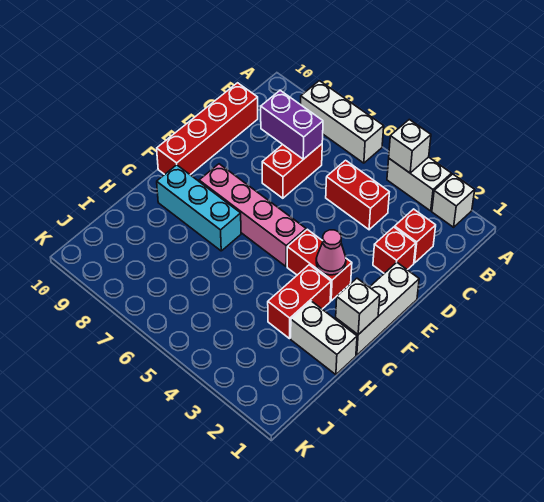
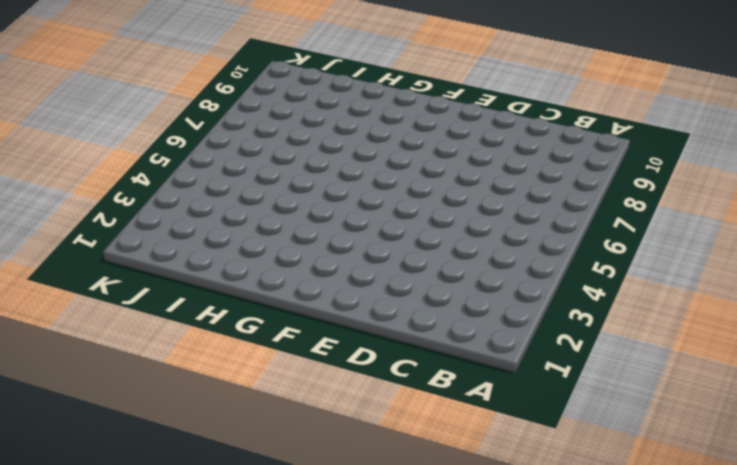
none -> white brick A2 level 1
none -> white brick A3:A4 level 1
none -> white brick A6:A8 level 1

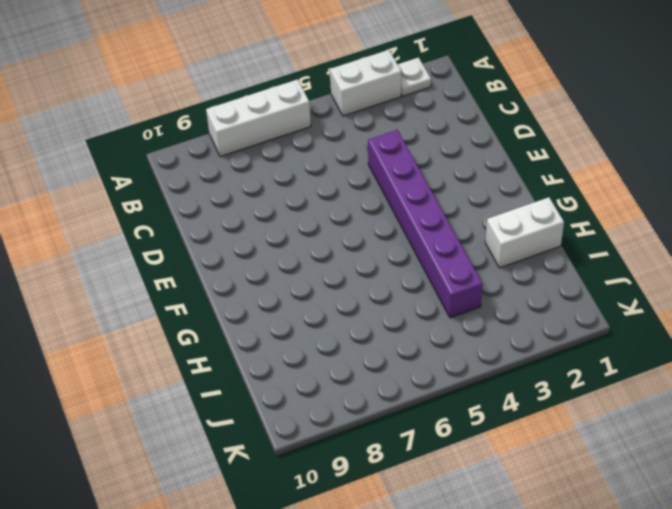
white plate A2 level 1 -> white brick A2 level 1
purple brick D4:I4 level 1 -> red brick F3:F4 level 1
none -> red brick C2 level 1
none -> red brick C4:C5 level 1
none -> red brick C7:D7 level 1

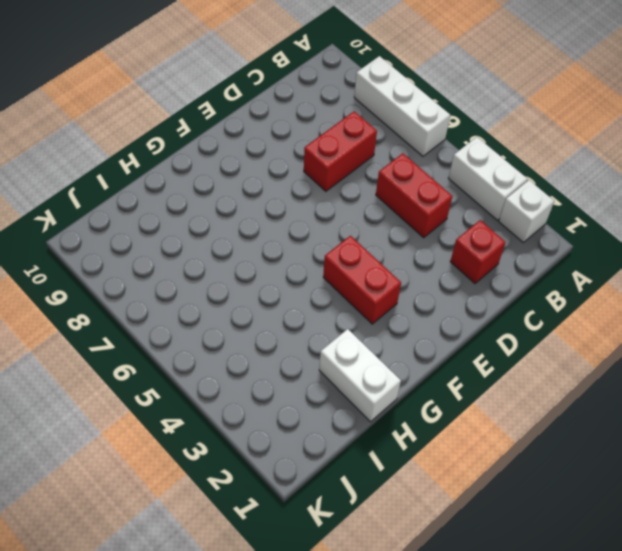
none -> red brick C10:F10 level 1
none -> red brick D2 level 1
none -> white brick E1:G1 level 1

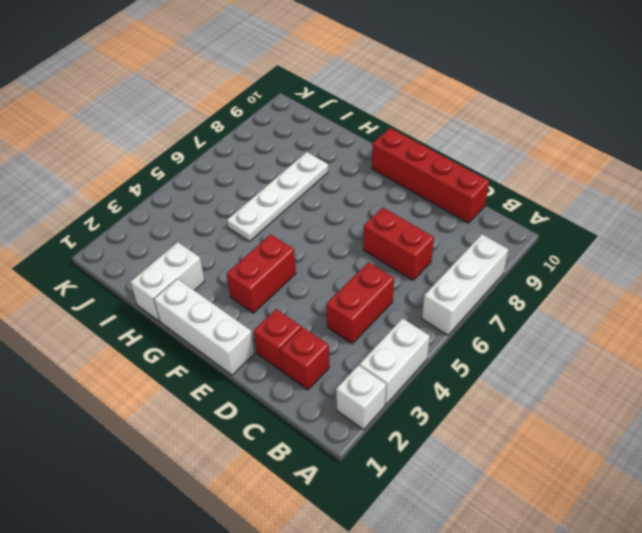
white plate H5:H8 level 1 -> none
none -> pink brick F5:F8 level 1
none -> red brick G3:H3 level 1
none -> cyan brick G7:G9 level 1

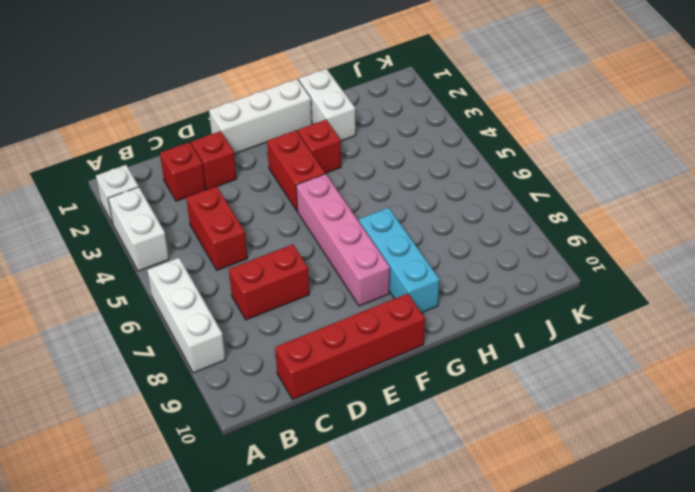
red brick G3 level 1 -> red brick G3:H3 level 1
none -> white brick A4 level 2
none -> purple brick C7:C8 level 2
none -> pink cone F3 level 2

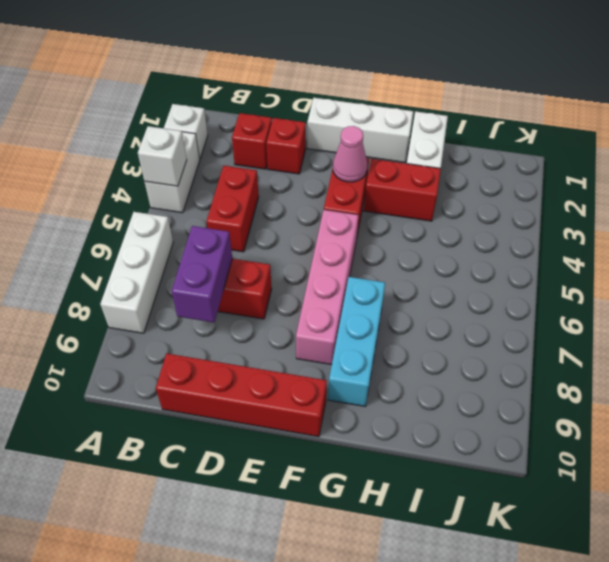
none -> white brick G1 level 2

